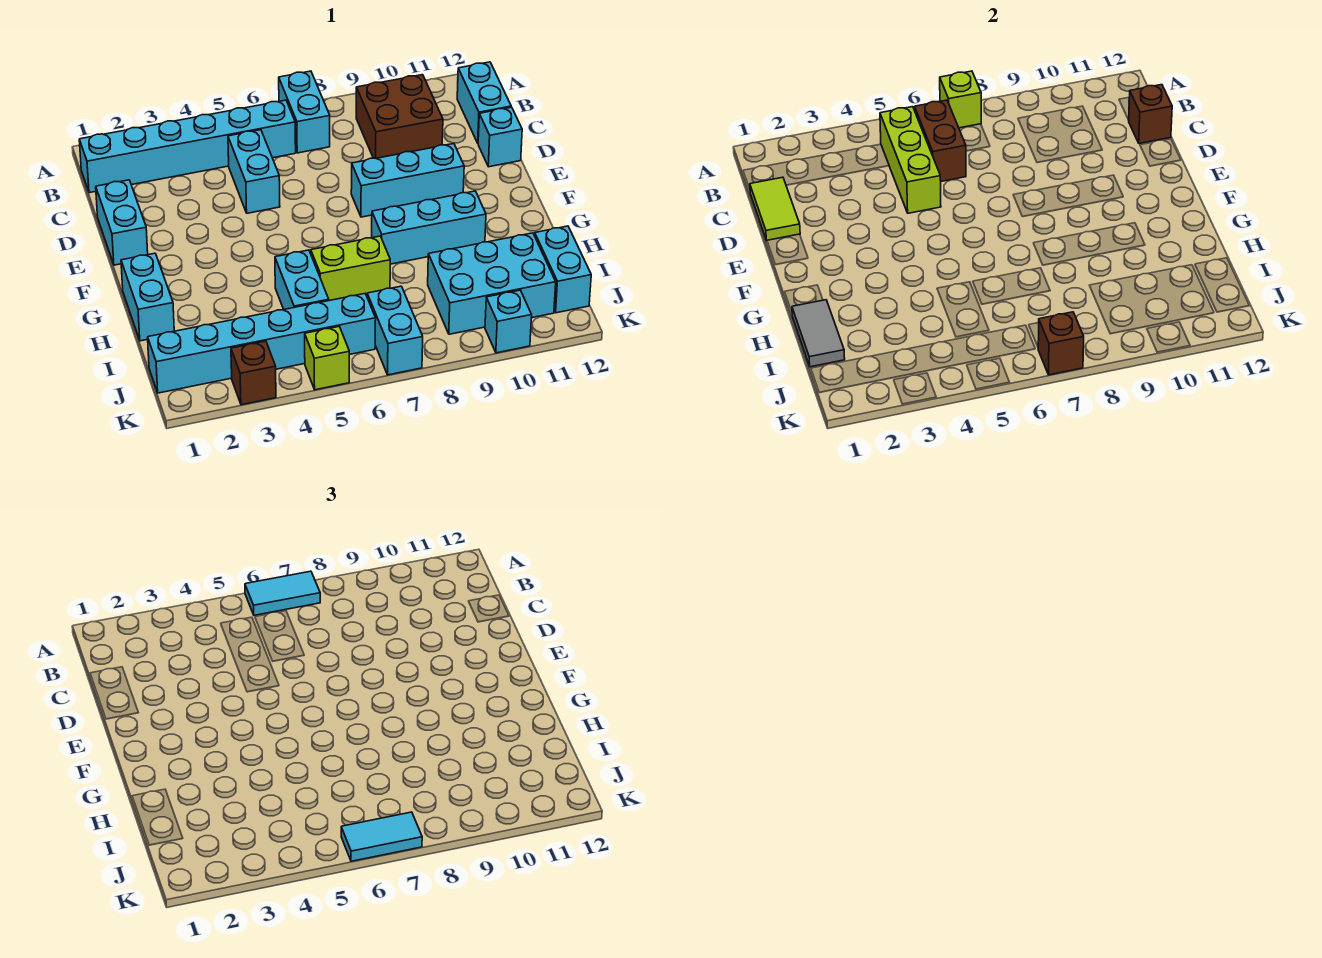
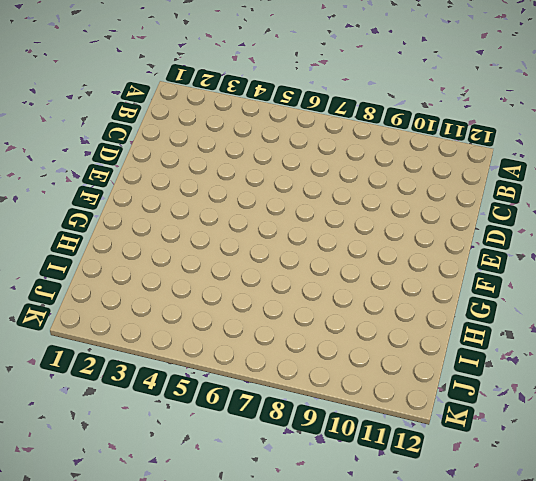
none -> cyan brick A7:B7 level 1
none -> cyan brick B1:B6 level 1
none -> brown brick B9:C10 level 1

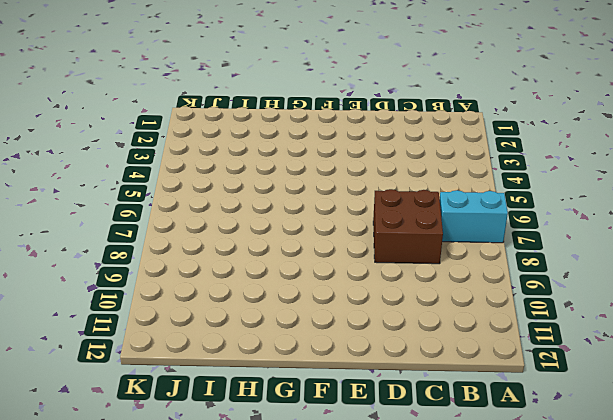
brown brick C7:D8 level 1 -> brown brick B9:C10 level 1
none -> cyan brick B1:B6 level 1
none -> cyan brick B12:C12 level 1
none -> cyan brick C5:D5 level 1

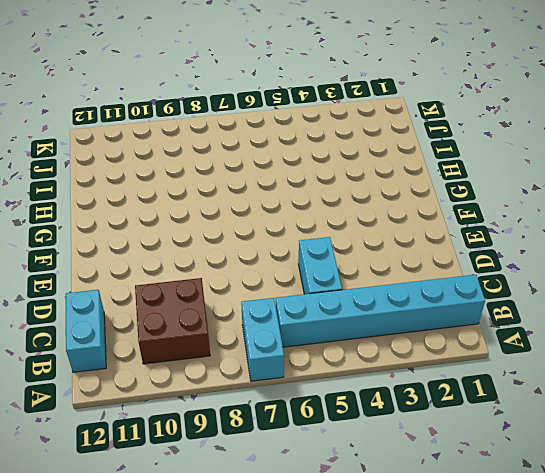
none -> cyan brick D1:E1 level 1
none -> cyan brick D12 level 1
none -> cyan brick E8:E10 level 1

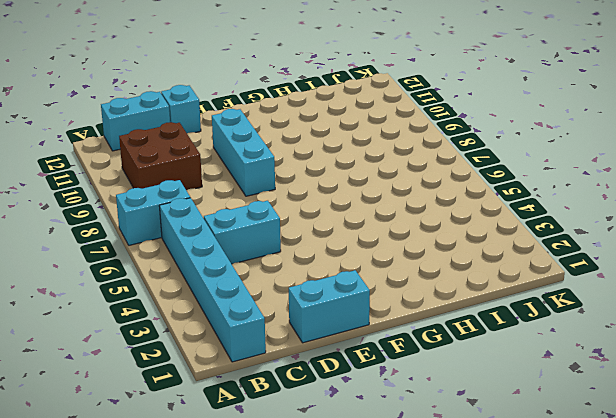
none -> cyan brick G1:H1 level 1
none -> cyan brick G8:G10 level 1
none -> cyan brick H5:I5 level 1

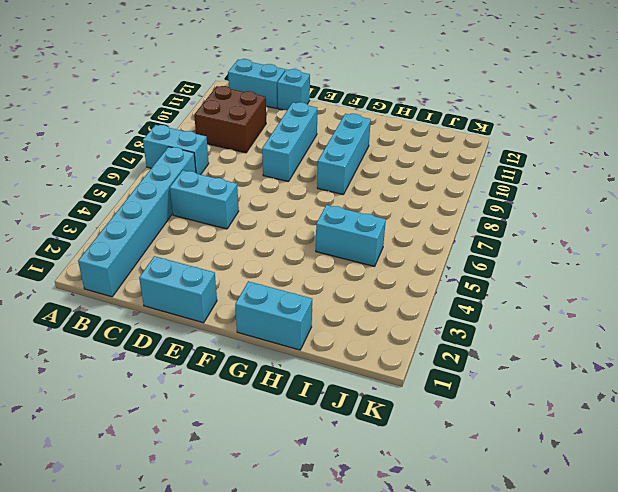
none -> lime brick H6:H7 level 1
none -> cyan brick I9:J11 level 1
none -> cyan brick I12:J12 level 1

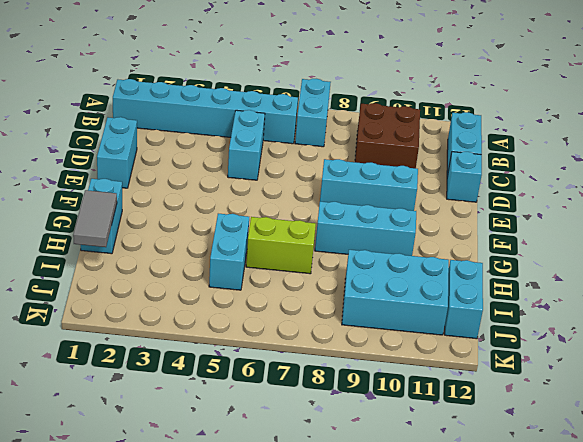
none -> cyan brick J1:J6 level 1
none -> cyan brick J7:K7 level 1
none -> brown brick K3 level 1

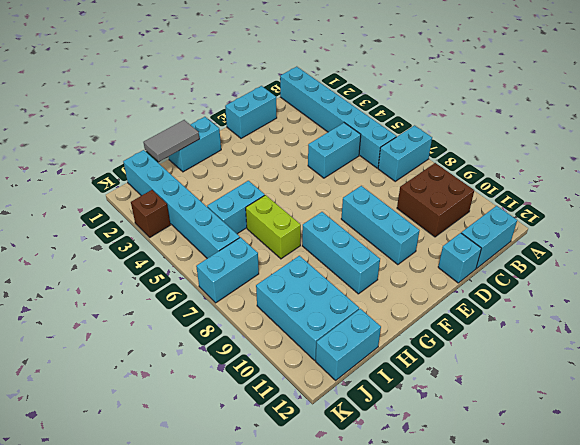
none -> lime brick K5 level 1
none -> cyan brick K10 level 1
none -> lime brick A7 level 2

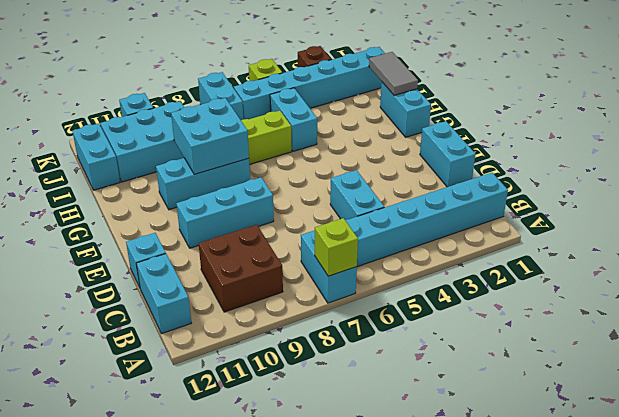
cyan brick G8:H9 level 2 -> none
none -> lime brick B5:D5 level 2
none -> brown brick B6:C6 level 2
none -> lime tile C1:D1 level 2

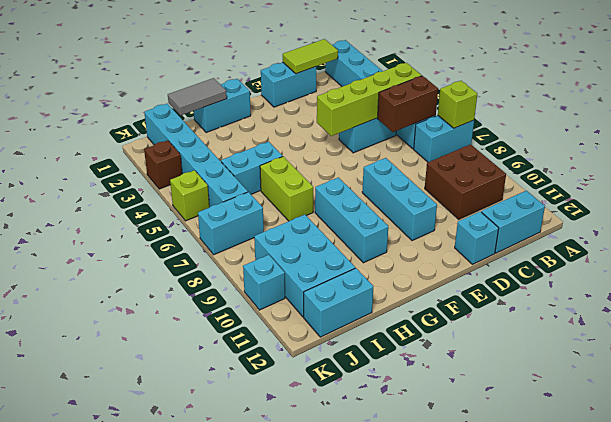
lime brick B5:E5 level 2 -> lime brick B5:D5 level 2
none -> brown brick C12 level 2
none -> brown brick K7 level 2
none -> cyan tile A6:A7 level 3

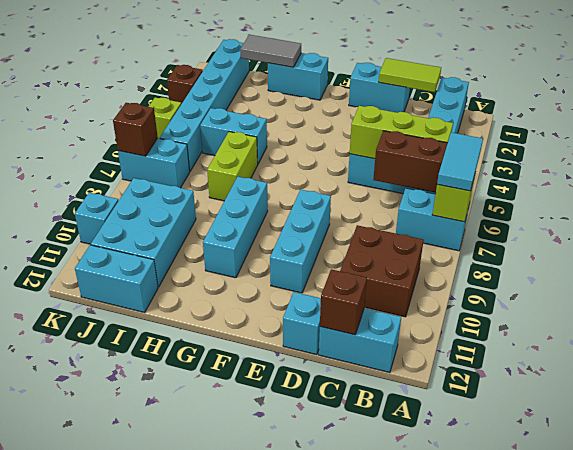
none -> cyan tile K6:K7 level 3

